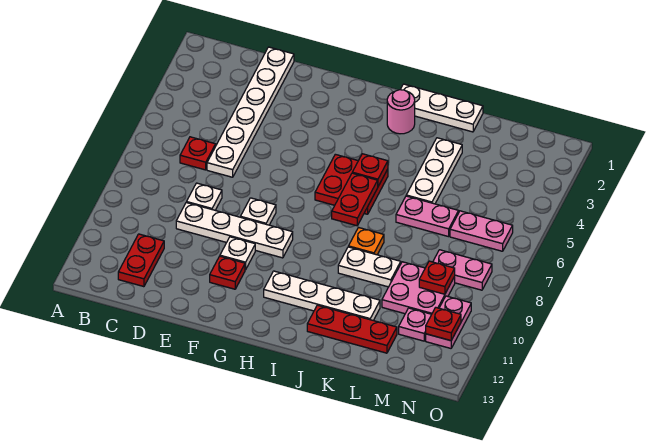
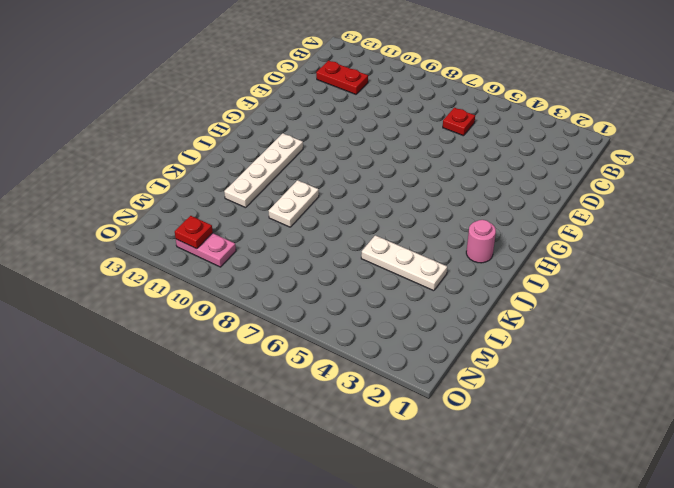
none -> white plate D1:D6 level 1
none -> white plate D8 level 1
none -> white plate D9:G9 level 1

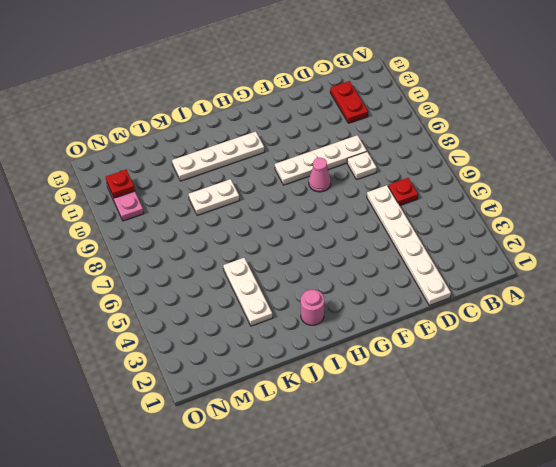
pink cone F8 level 1 -> white plate F8 level 1
none -> white plate F10 level 1
none -> red plate F11 level 1
none -> red plate H5:I6 level 1

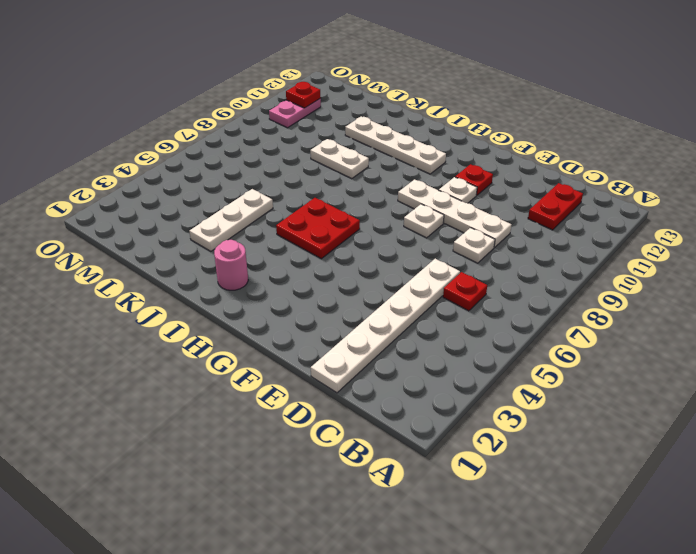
none -> white plate I1:K1 level 1
none -> orange plate J8 level 1
none -> red plate J12:L12 level 1

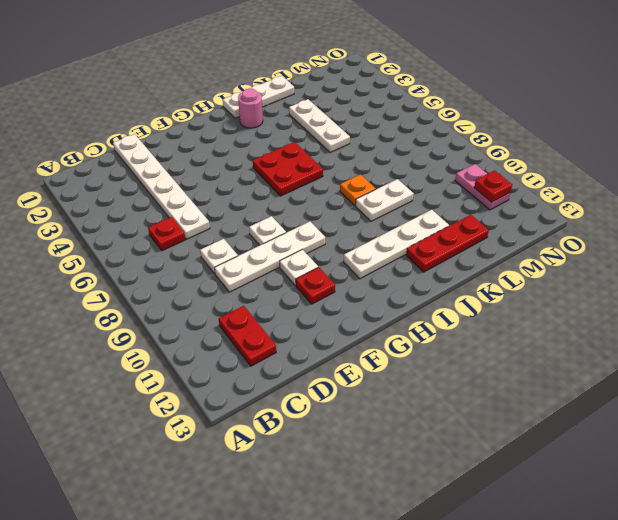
none -> pink plate K6:L6 level 1
none -> pink plate L9:M10 level 1
none -> pink plate M6:N6 level 1

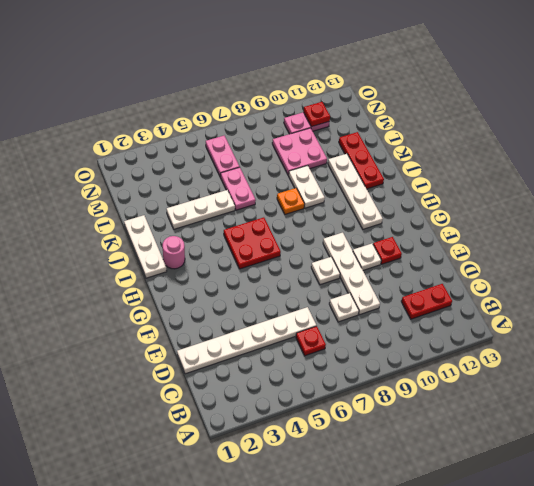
none -> pink plate M8:N8 level 1
none -> pink plate M11 level 1
none -> red plate I5 level 2

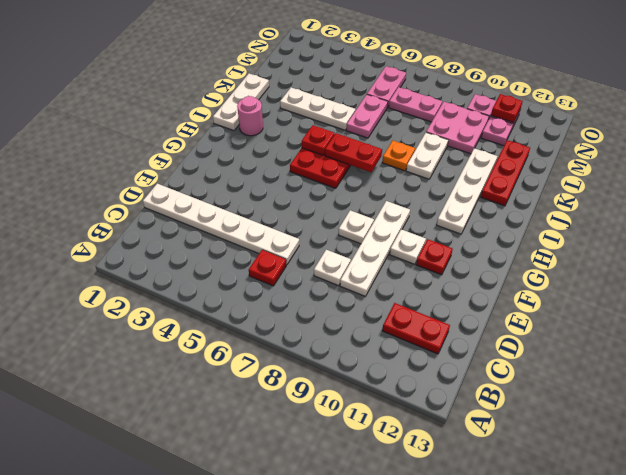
pink plate M7:M8 level 1 -> pink plate M8:N8 level 1
none -> red plate M9 level 2

